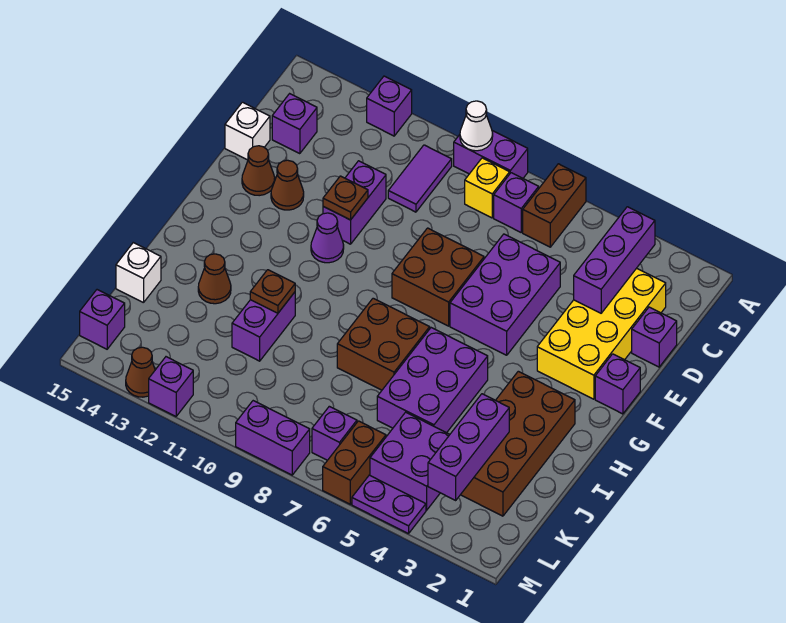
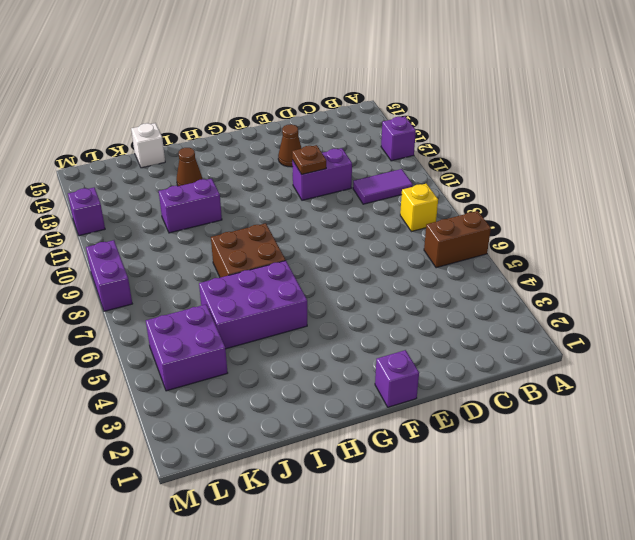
none -> purple brick A8:A9 level 1
none -> purple brick B7 level 1
none -> yellow brick C2:F3 level 1
none -> purple brick C14 level 1

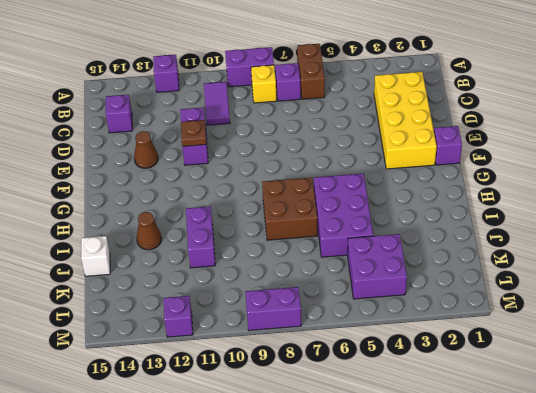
none -> purple brick D1 level 1
none -> purple brick D5:F6 level 1
none -> white brick D15 level 1
none -> brown brick E7:F8 level 1

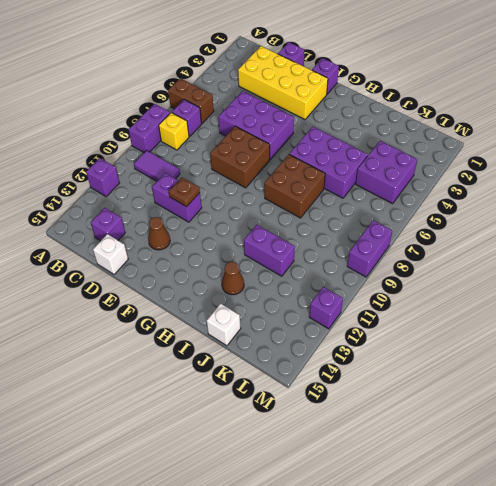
none -> brown cone E14 level 1
none -> purple cone F11 level 1
none -> brown brick H2:K3 level 1
none -> brown brick L6:M6 level 1

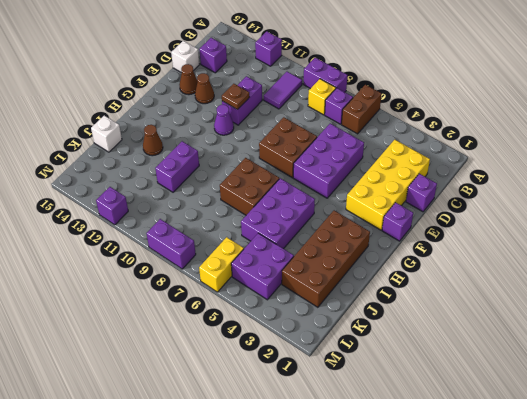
yellow brick L6:M6 level 1 -> brown brick L6:M6 level 1
none -> purple brick L7 level 1
none -> purple brick L15 level 1
none -> purple plate M4:M5 level 1
none -> brown cone M13 level 1

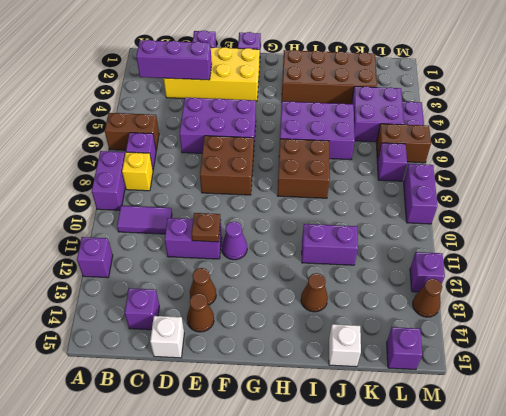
none -> white cone A9 level 2
none -> brown plate I11 level 2
none -> purple brick J3:L3 level 2

